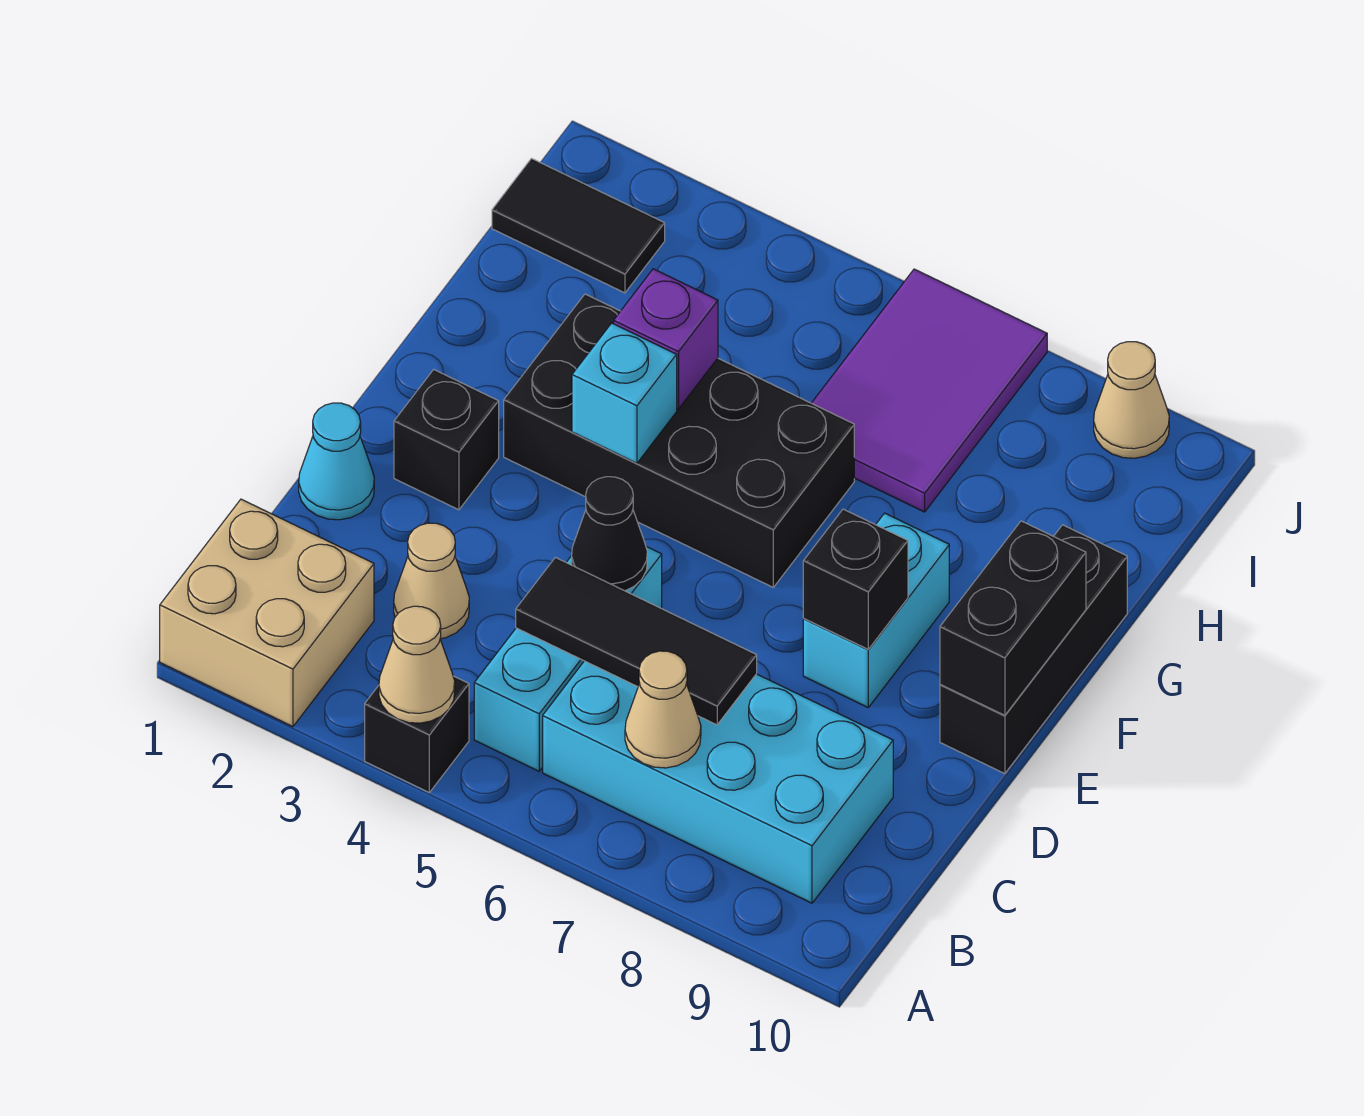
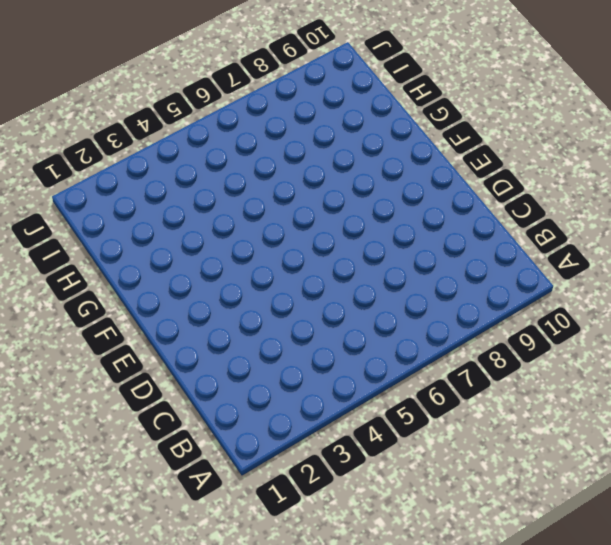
none -> tan brick A1:B2 level 1
none -> black brick A4 level 1
none -> cyan brick B5:D5 level 1

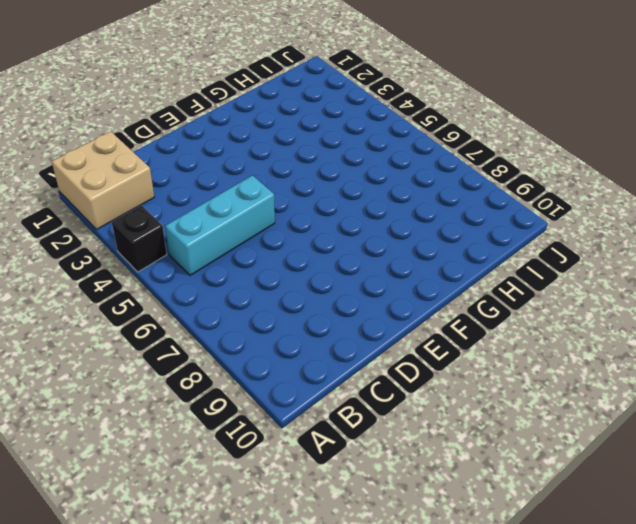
none -> cyan brick B6:C9 level 1
none -> tan cone C3 level 1
none -> cyan cone D1 level 1

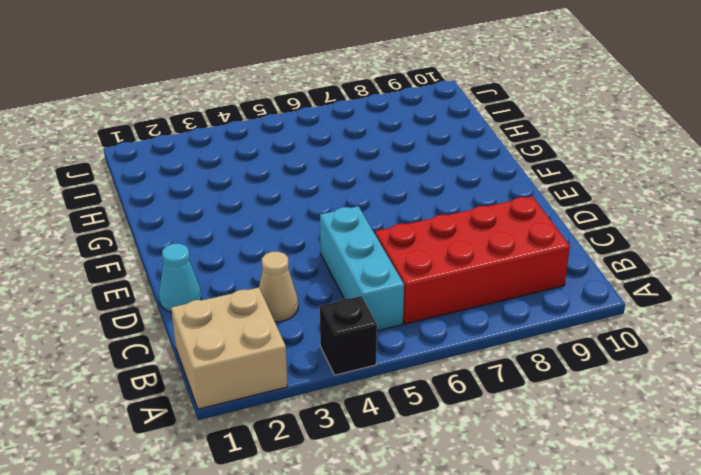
red brick B6:C9 level 1 -> cyan brick B6:C9 level 1
none -> black brick E2 level 1
none -> cyan brick E8:F8 level 1
none -> black brick E10:G10 level 1

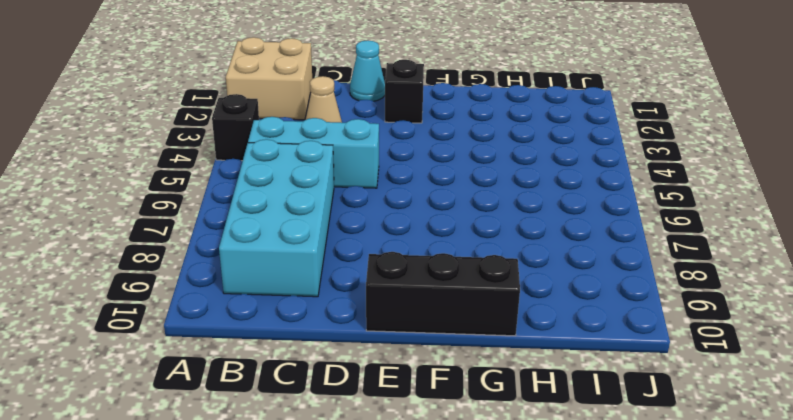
none -> cyan brick E8:F8 level 1
none -> black brick F3:G6 level 1
none -> purple tile H6:J7 level 1

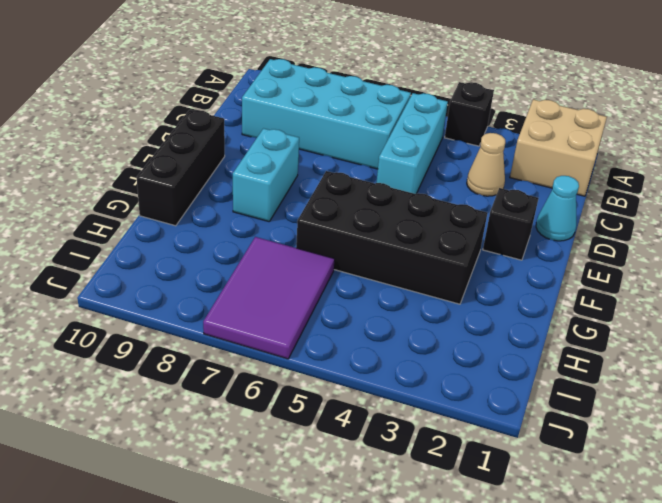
none -> black tile I1:I2 level 1
none -> tan cone J9 level 1
none -> tan cone A4 level 2

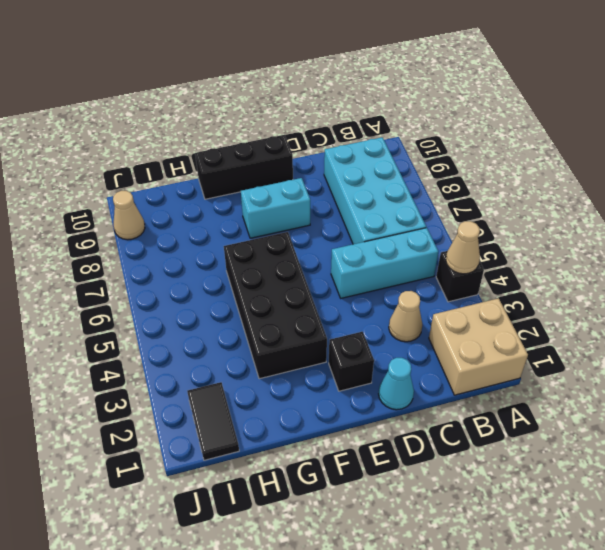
none -> purple tile H6:J7 level 1
none -> tan cone B7 level 2
none -> black tile C5:C7 level 2

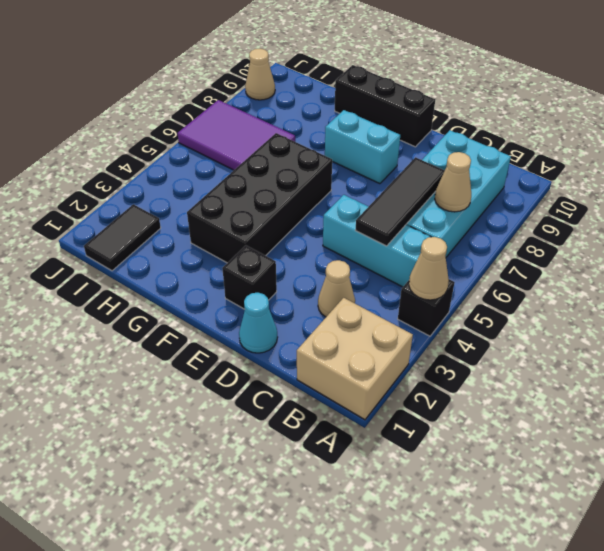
none -> black cone D5 level 2
none -> black brick E8 level 2
none -> black brick E10:F10 level 2

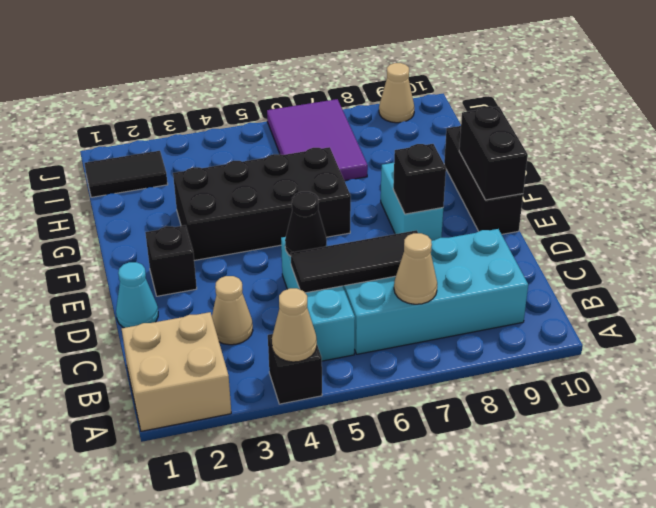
none -> cyan brick F4 level 2
none -> purple brick G4 level 2

